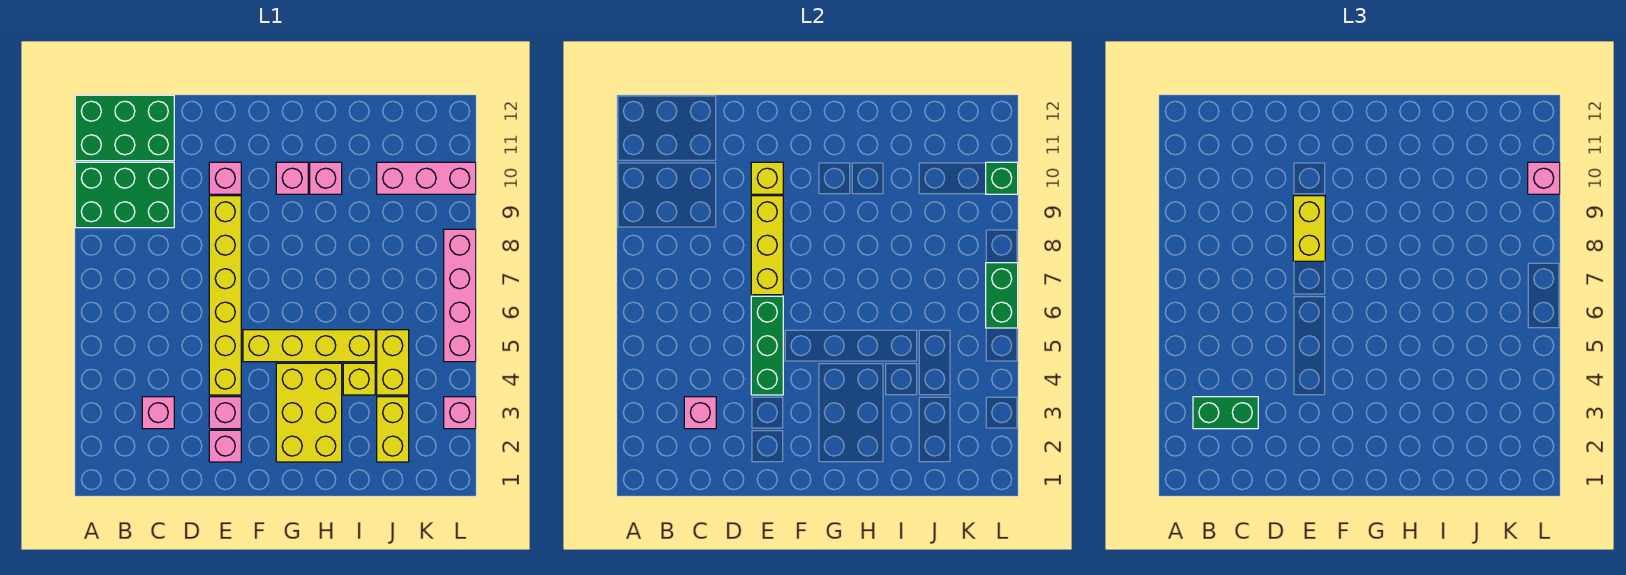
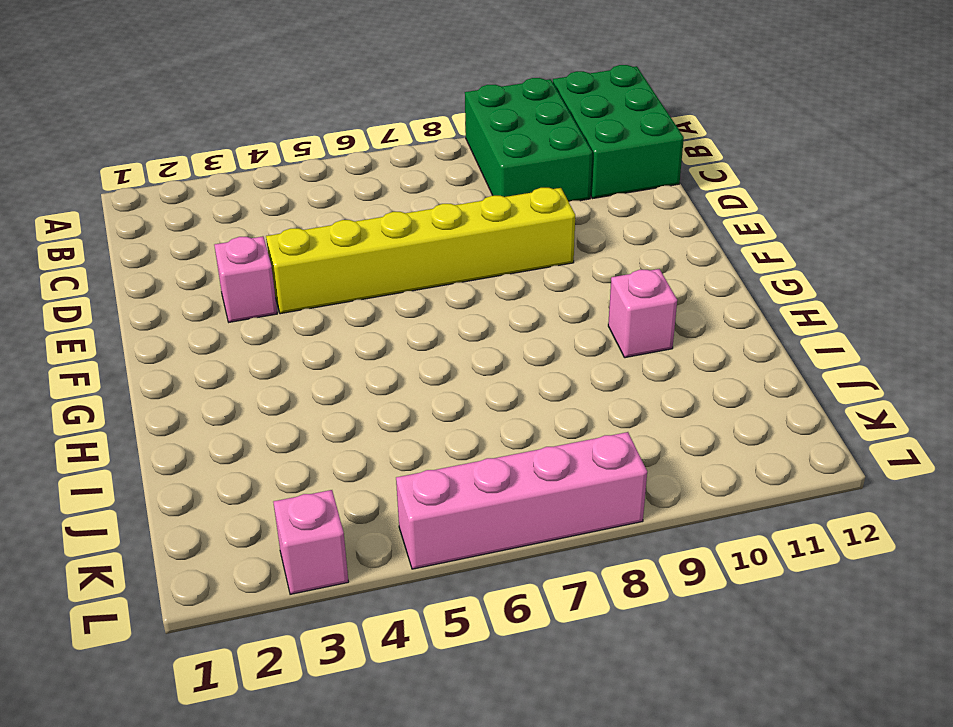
none -> pink brick C3 level 1
none -> pink brick E2 level 1
none -> pink brick E10 level 1

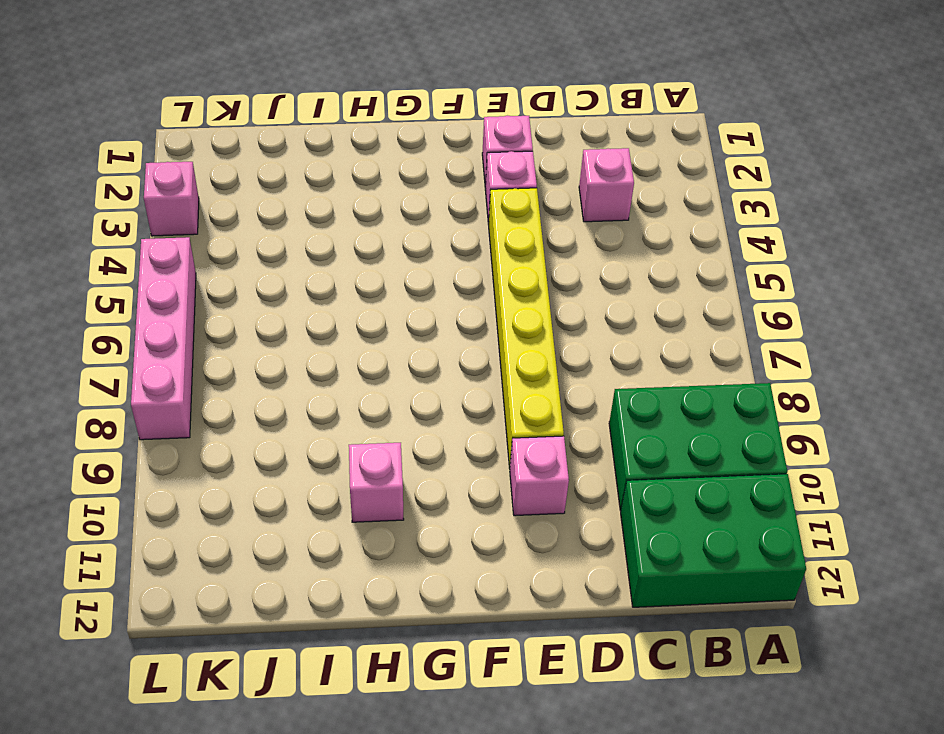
none -> yellow brick F5:I5 level 1
none -> yellow brick G2:H4 level 1
none -> pink brick G10 level 1

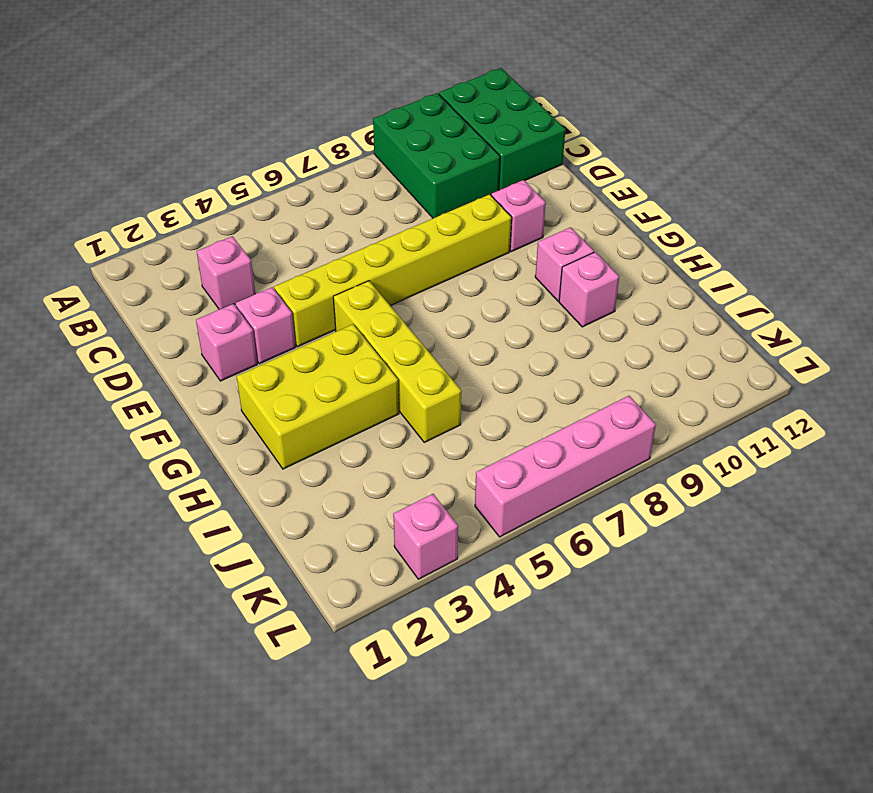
none -> yellow brick I4 level 1
none -> yellow brick J2:J3 level 1
none -> yellow brick J4:J5 level 1

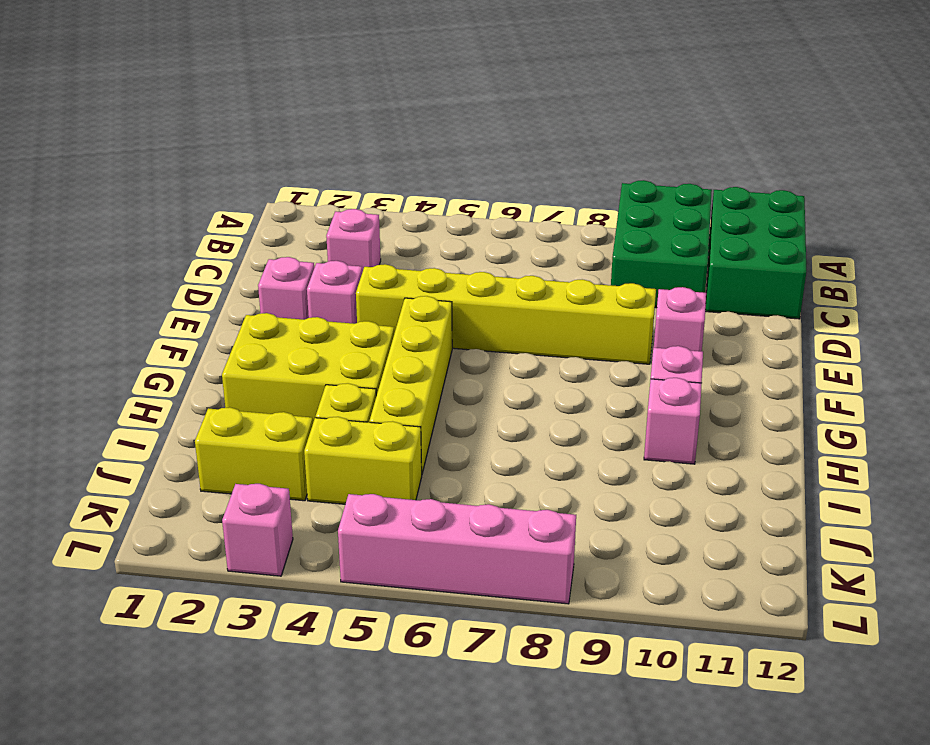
none -> pink brick J10:L10 level 1
none -> pink brick C3 level 2
none -> green brick E4:E6 level 2

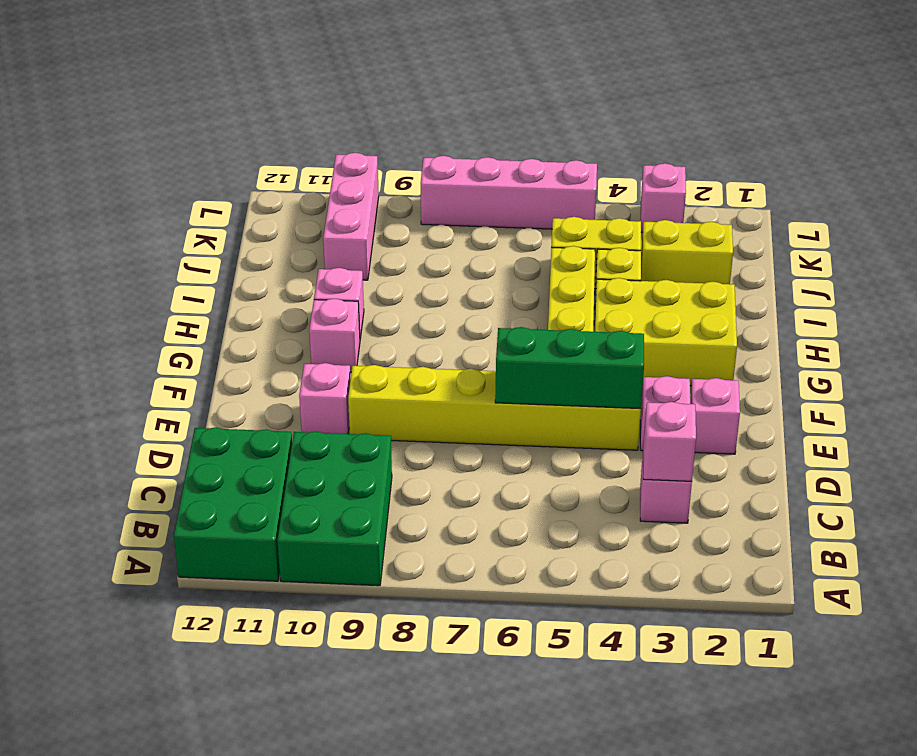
none -> yellow brick E7:E9 level 2
none -> yellow brick E10 level 2
none -> green brick L6:L7 level 2

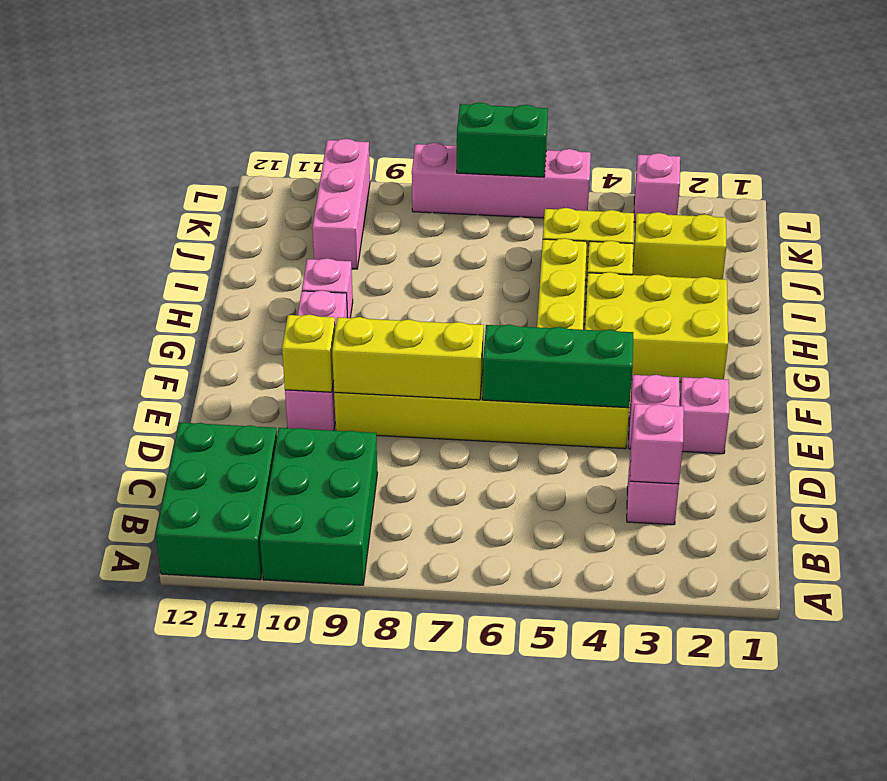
none -> green brick L10 level 2
none -> green brick B3:C3 level 3
none -> yellow brick E8:E9 level 3

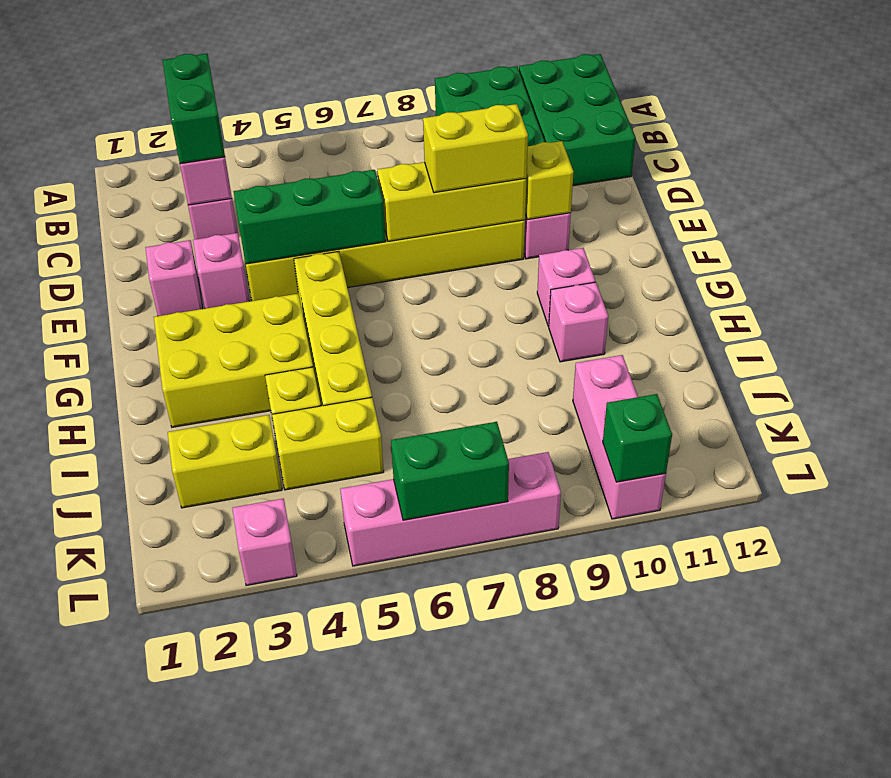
none -> pink brick L10 level 3

